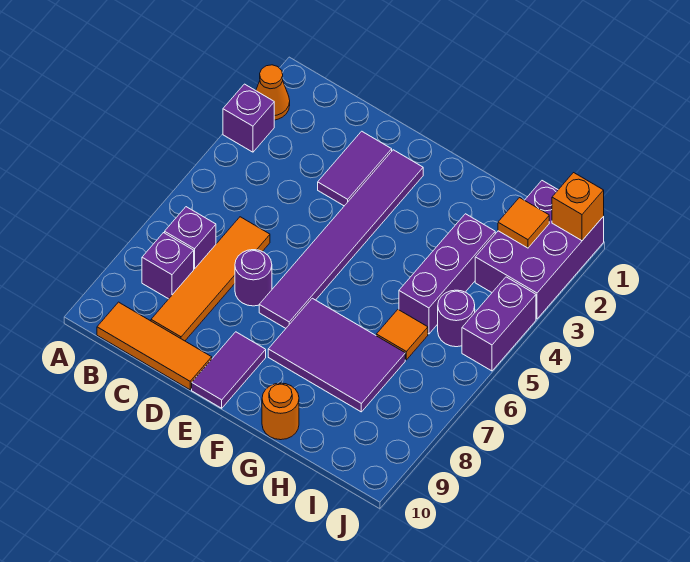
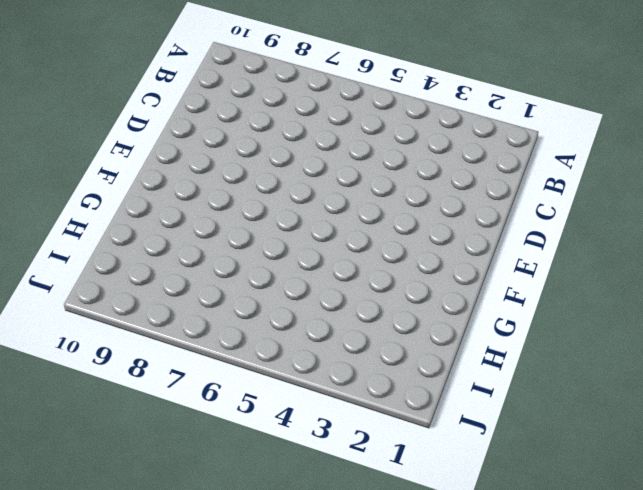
none -> orange cone A2 level 1
none -> purple brick A3 level 1
none -> purple brick B7 level 1

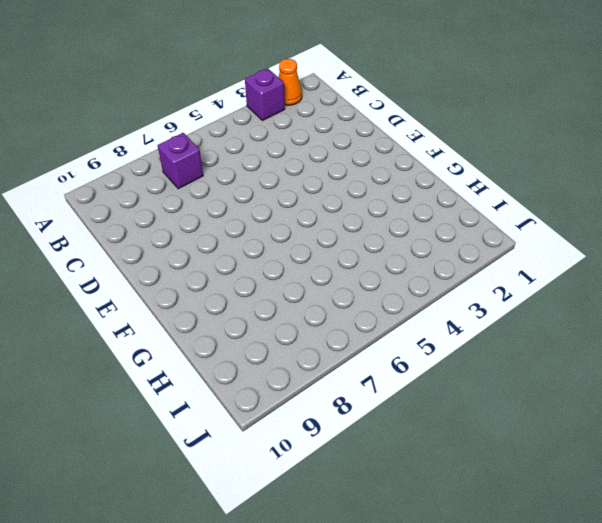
none -> purple brick B8 level 1
none -> orange tile B10:D10 level 1
none -> orange tile C6:C9 level 1

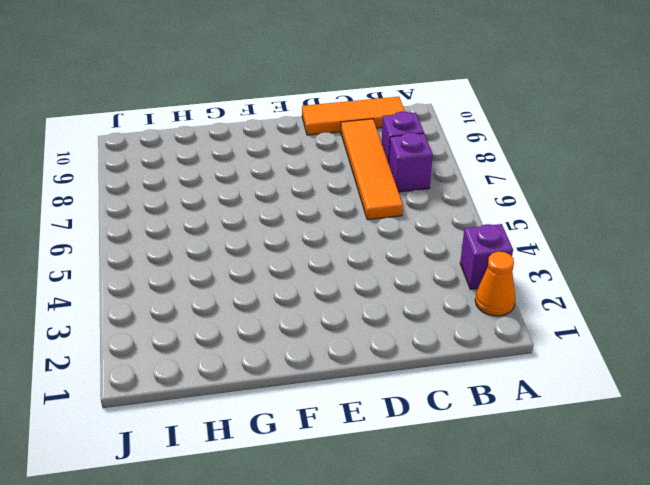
none -> purple tile D2:D3 level 1
none -> purple round brick D7 level 1
none -> purple tile E2:E7 level 1

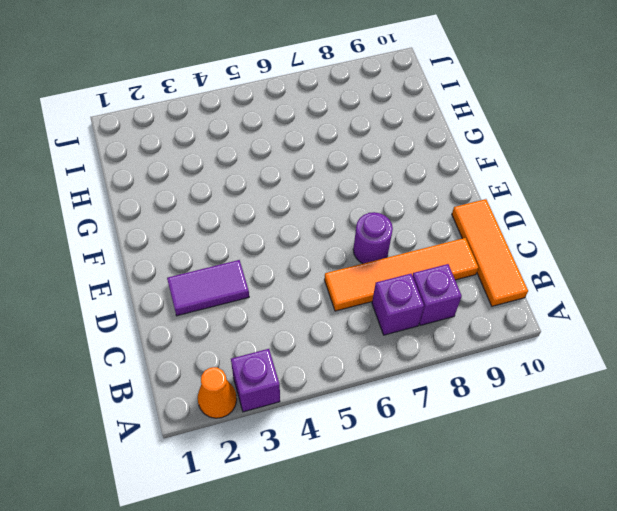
none -> purple tile E2:E7 level 1
none -> purple tile E9:E10 level 1
none -> purple tile F7:H8 level 1

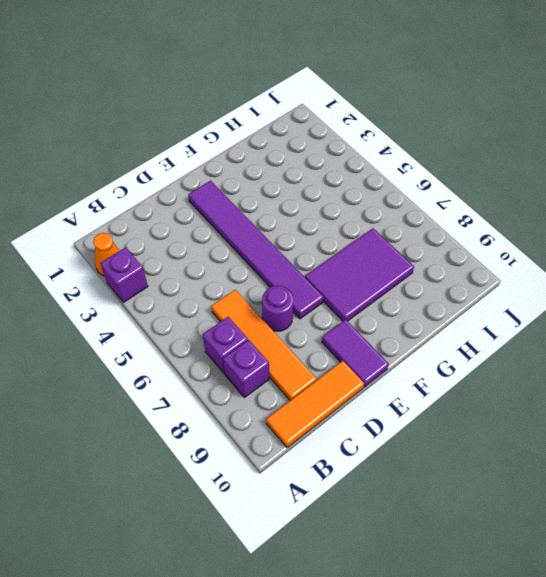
none -> purple tile D2:D3 level 1
none -> orange round brick G10 level 1
none -> purple brick H3:H5 level 1

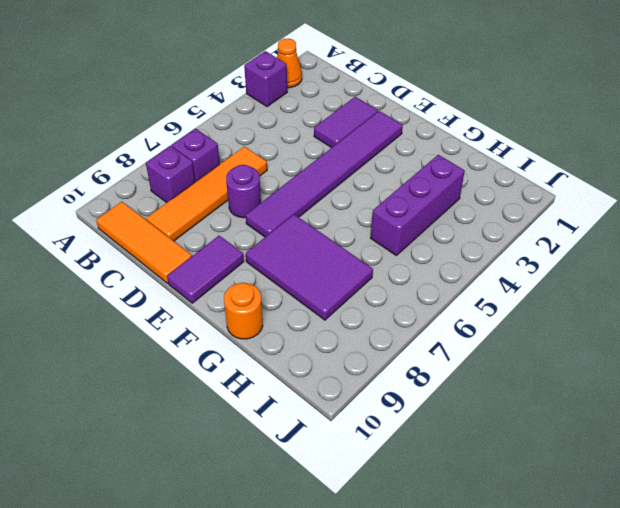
none -> orange tile H6 level 1
none -> purple brick I1:J3 level 1
none -> purple round brick I5 level 1

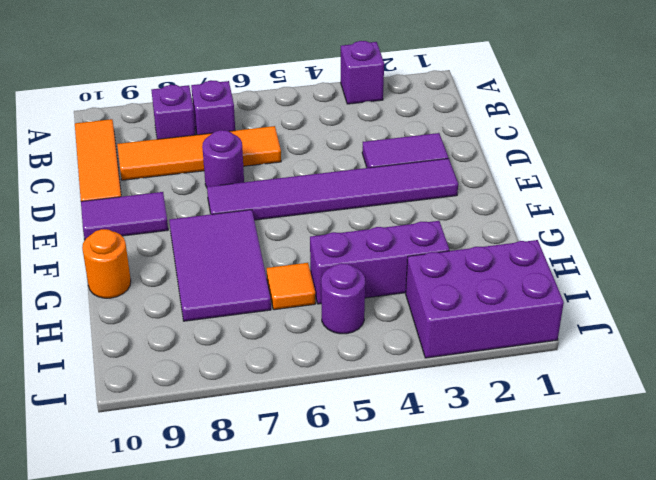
none -> orange cone A2 level 1
none -> purple brick J4:J5 level 1
none -> orange tile I2 level 2

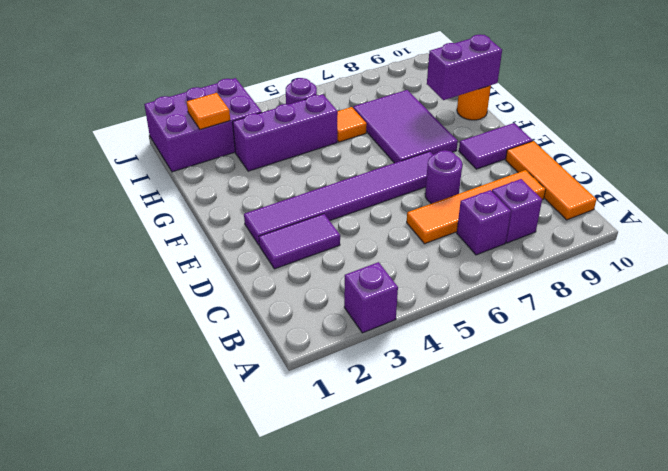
purple brick G9:G10 level 2 -> purple brick J4:J5 level 1
none -> orange cone A2 level 1
none -> orange brick J1 level 2

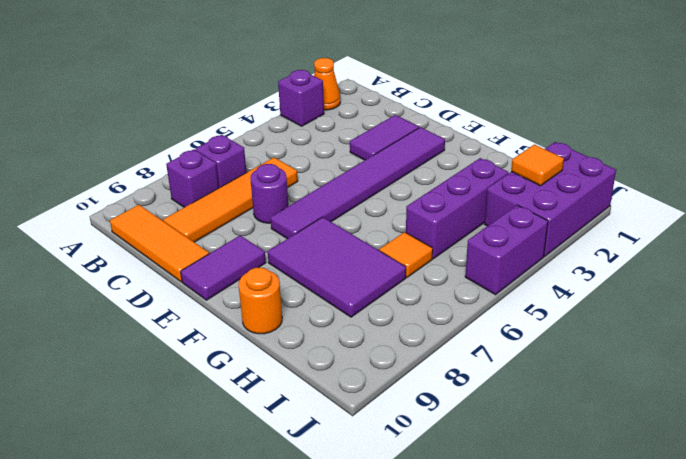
none -> purple round brick I5 level 1
none -> orange brick J1 level 2

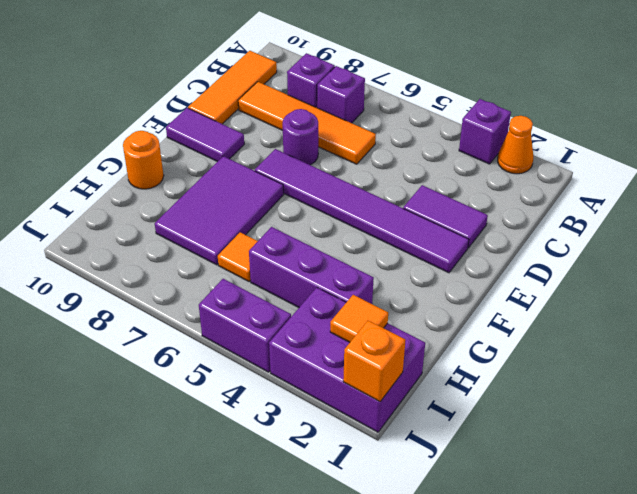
none -> purple round brick I5 level 1

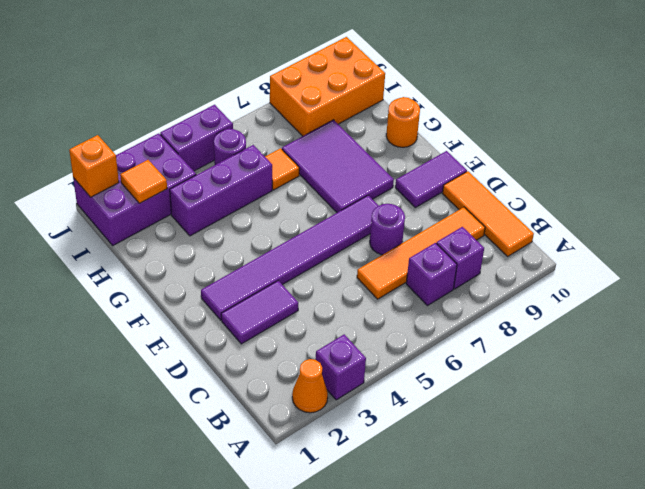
orange brick I8:J10 level 1 -> none

